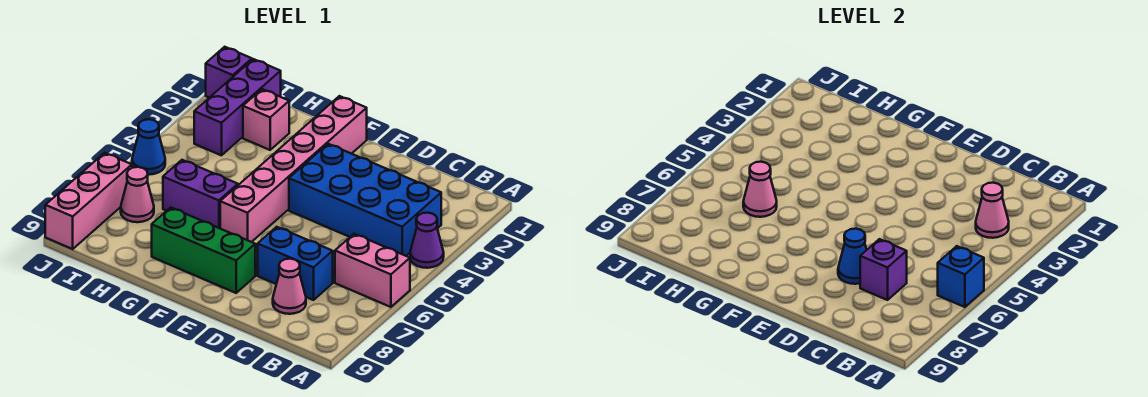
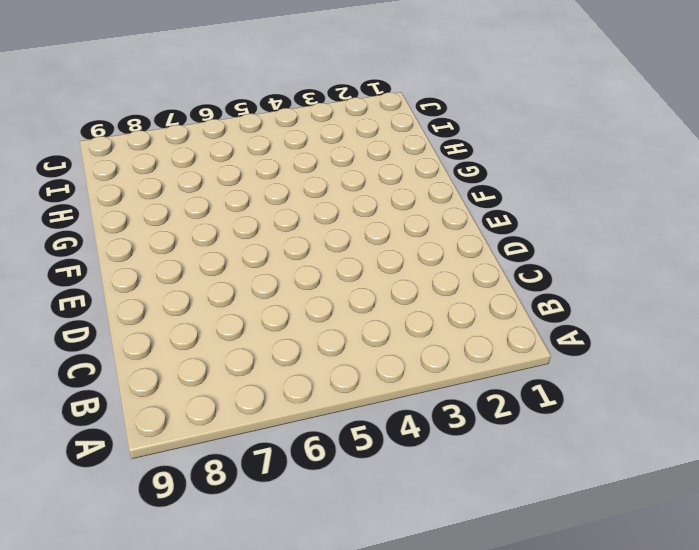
none -> purple cone A4 level 1
none -> pink brick A6:B6 level 1
none -> blue brick B3:E4 level 1

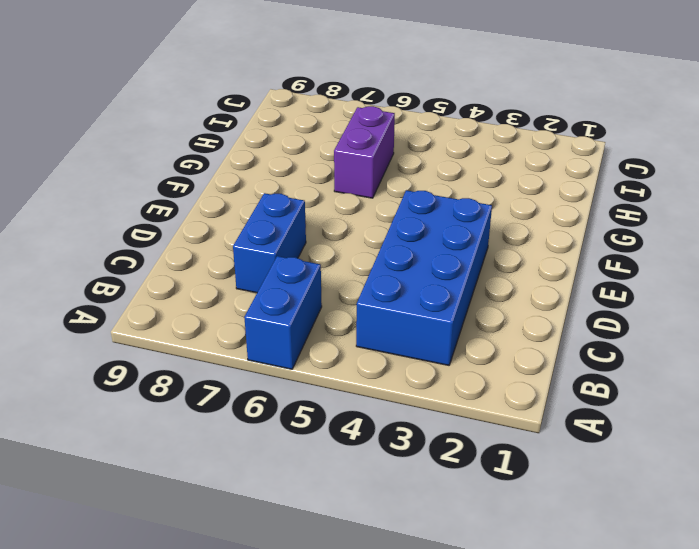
blue brick A6:B6 level 1 -> pink brick A6:B6 level 1
none -> purple cone A4 level 1
none -> pink cone C8 level 1
none -> green brick E8:G8 level 1

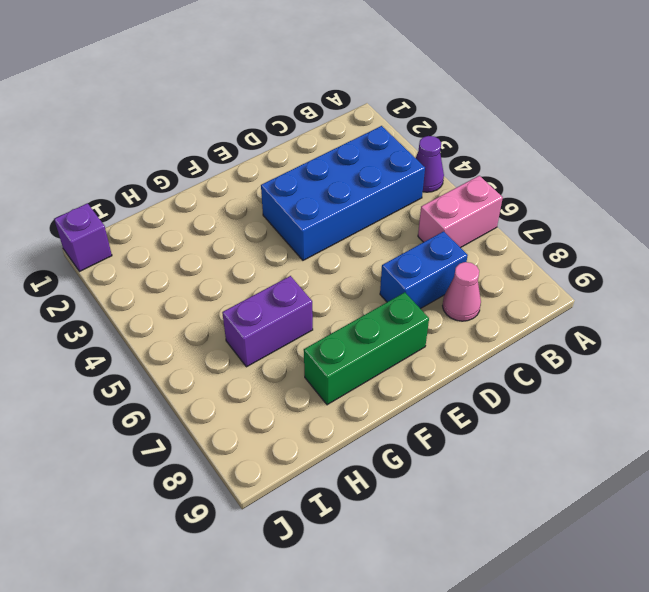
none -> pink brick F1:F6 level 1
none -> pink brick H2 level 1
none -> purple brick I1:I3 level 1

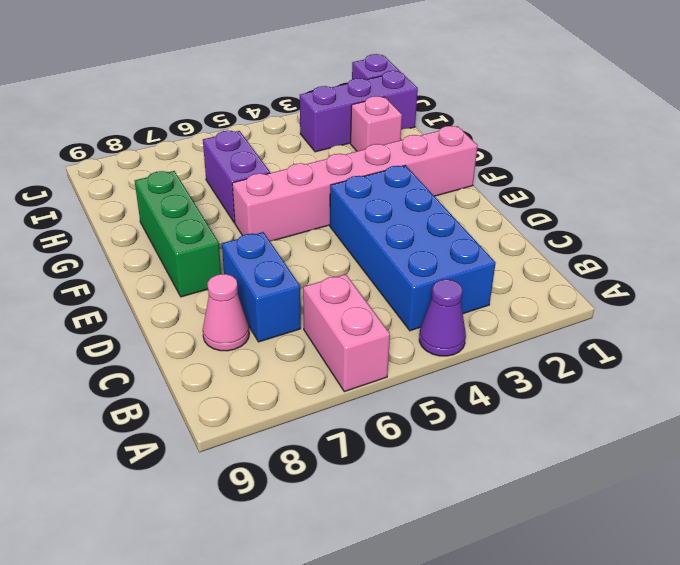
none -> pink cone I7 level 1
none -> blue cone J5 level 1
none -> pink brick J7:J9 level 1

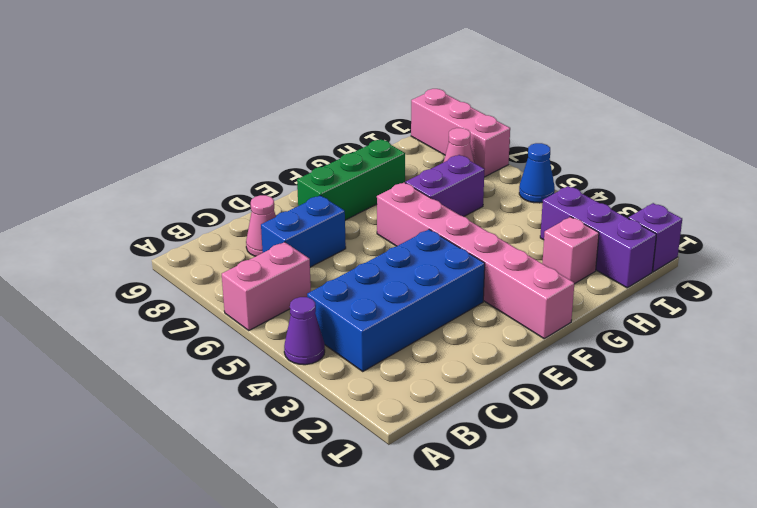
none -> blue brick A6 level 2
none -> pink cone B3 level 2
none -> purple brick C7 level 2

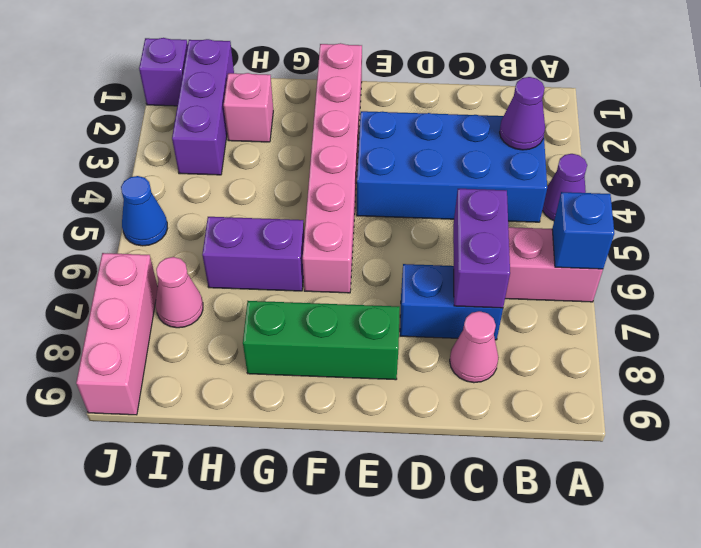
purple cone B3 level 2 -> pink cone B3 level 2
purple brick C6:C7 level 2 -> purple brick C7 level 2
none -> blue cone D7 level 2
none -> pink cone H6 level 2

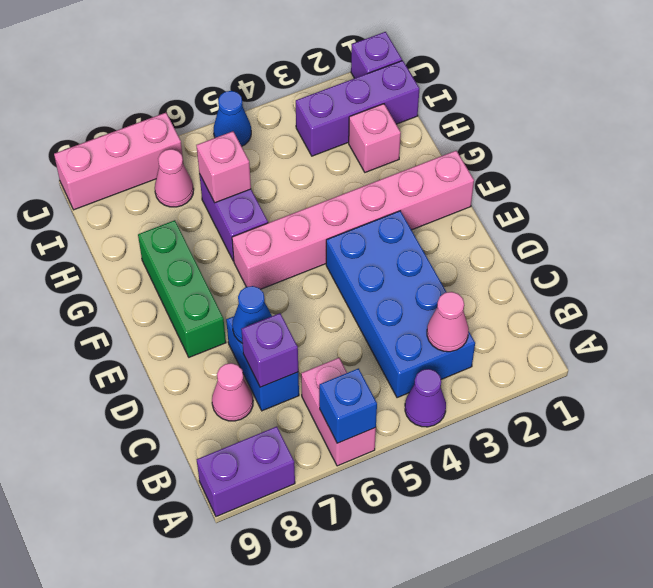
purple brick A8:A9 level 1 -> none
pink brick H6 level 2 -> pink cone H6 level 2

